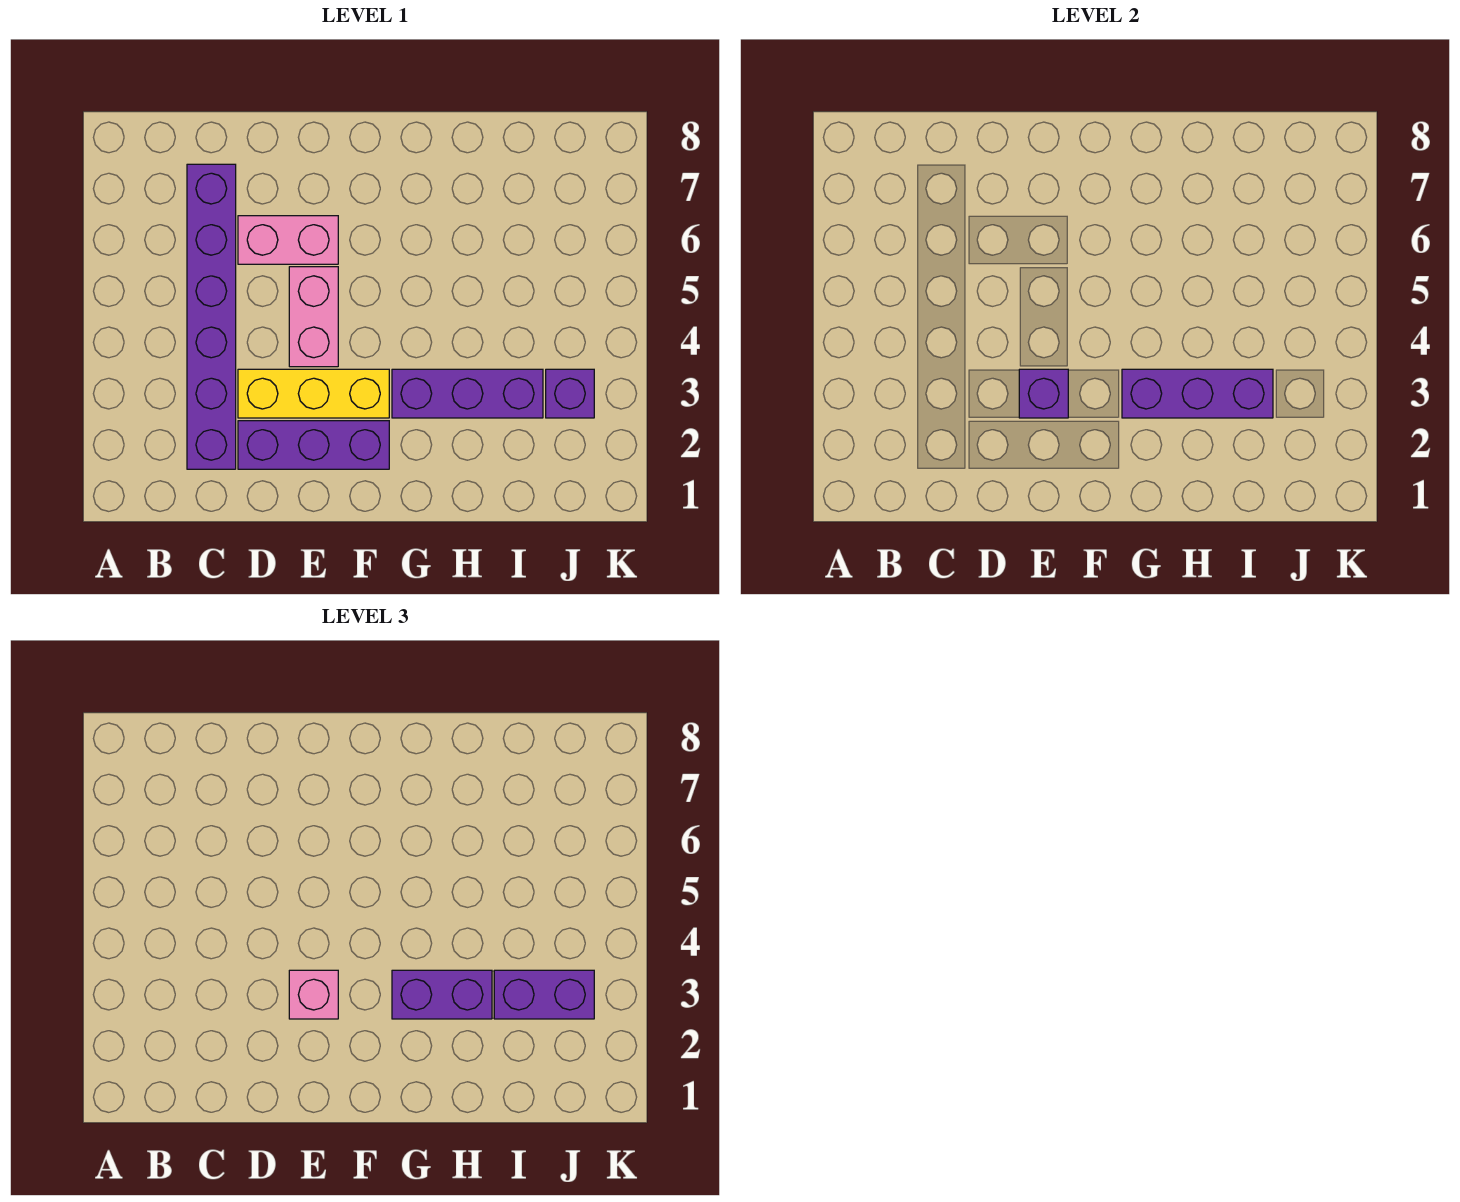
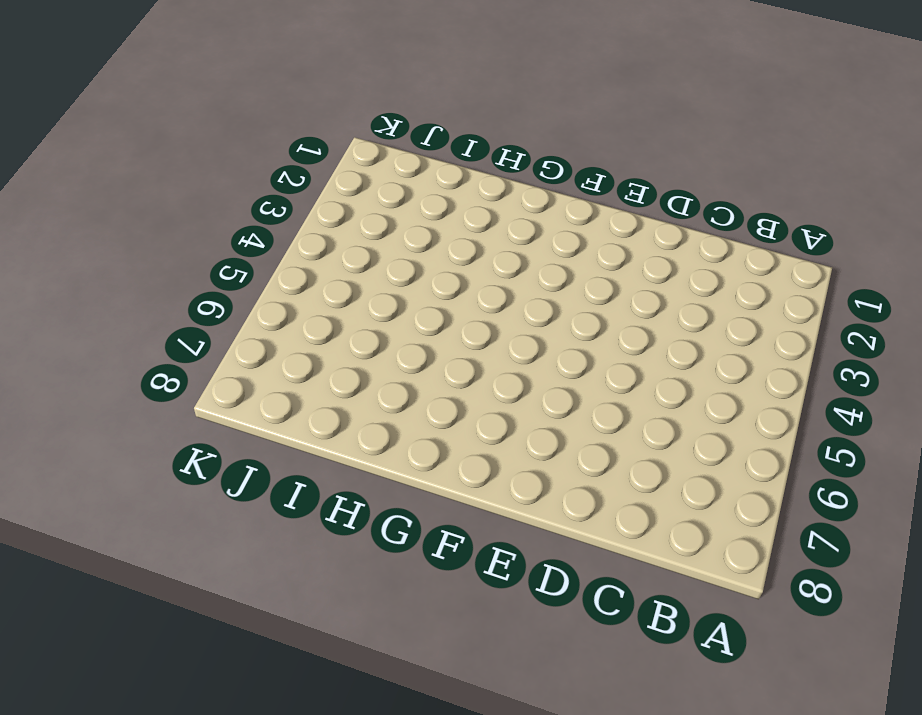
none -> purple brick C2:C7 level 1
none -> purple brick D2:F2 level 1
none -> yellow brick D3:F3 level 1

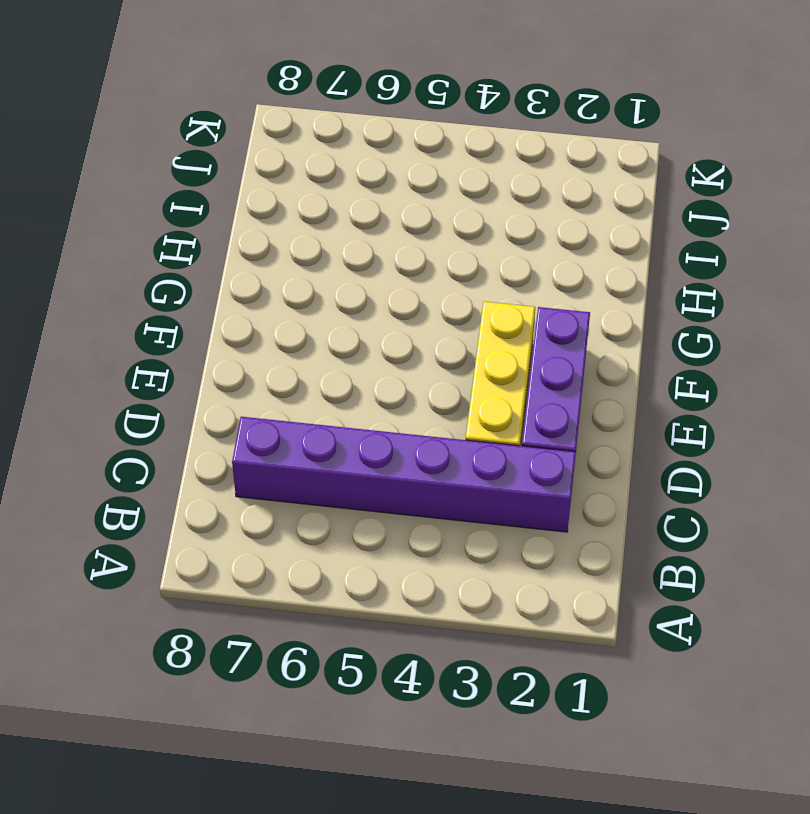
none -> pink brick D6:E6 level 1
none -> pink brick E4:E5 level 1
none -> purple brick G3:I3 level 1

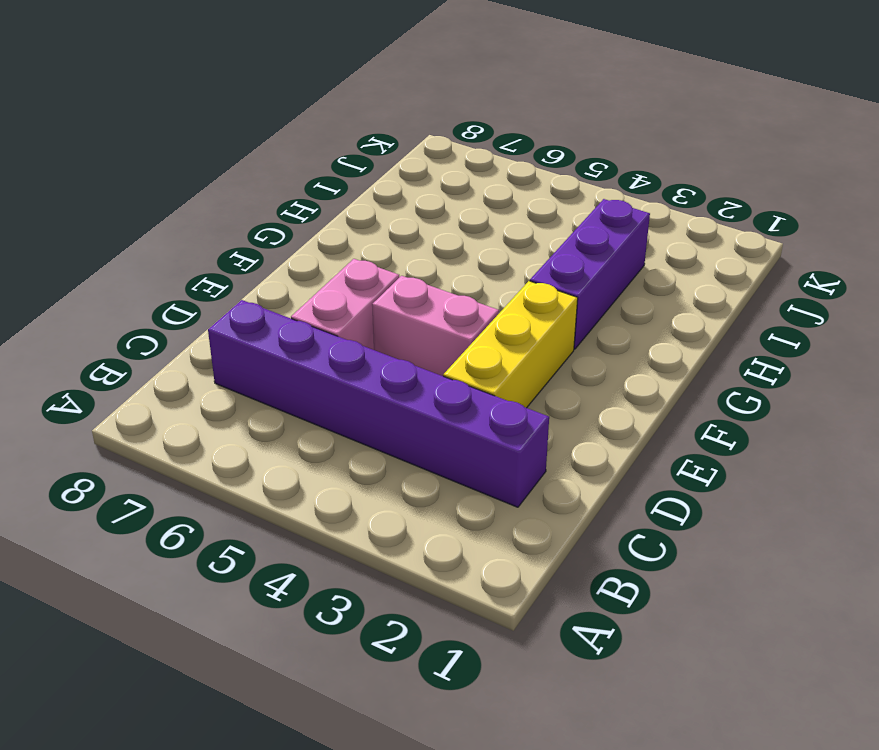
none -> purple brick D2:F2 level 1
none -> purple brick J3 level 1
none -> purple brick E3 level 2

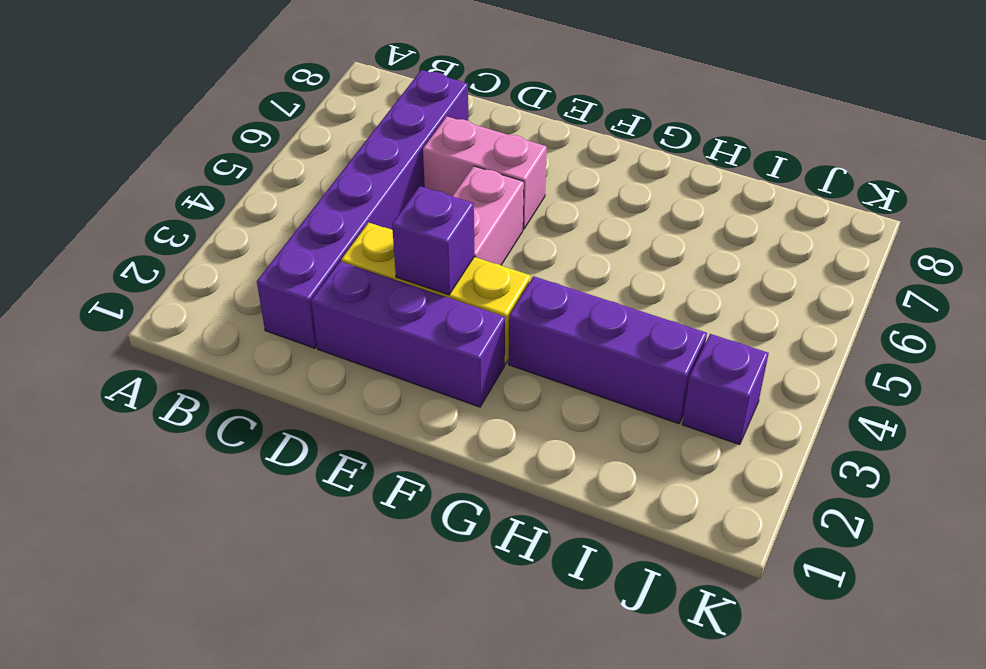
none -> purple brick G3:I3 level 2
none -> pink brick E3 level 3
none -> purple brick G3:H3 level 3

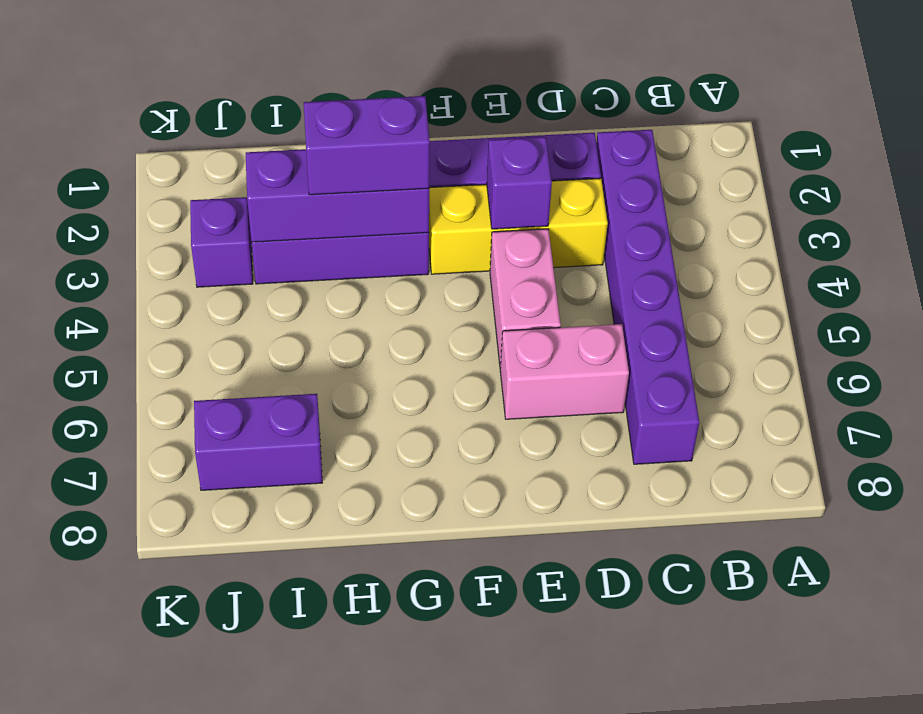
purple brick I7:J7 level 1 -> purple brick I3:J3 level 3
none -> pink brick E3 level 3

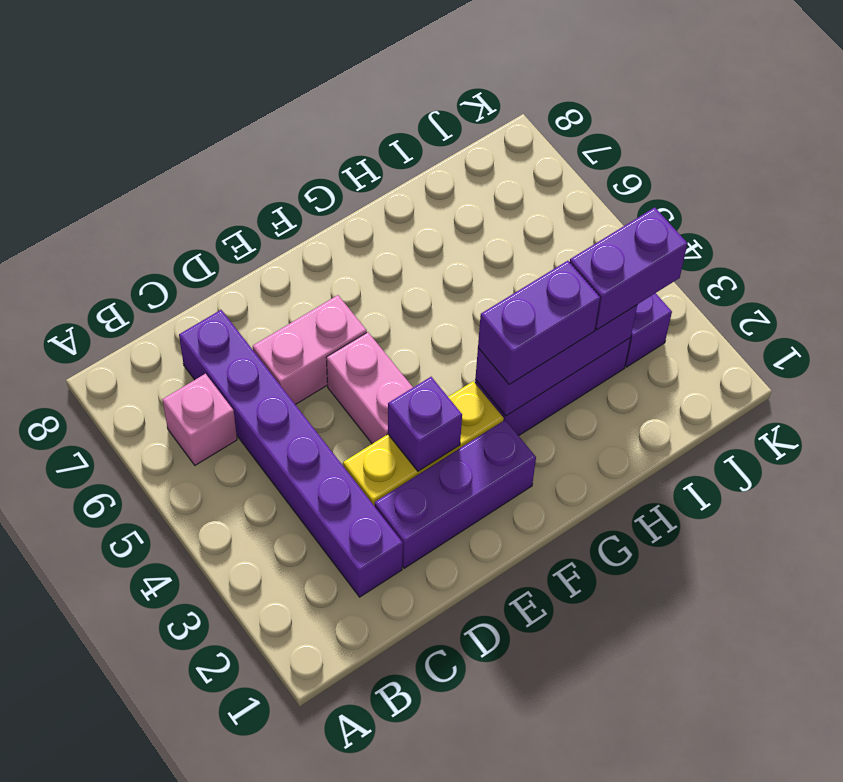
pink brick B6 level 1 -> pink brick E3 level 3

